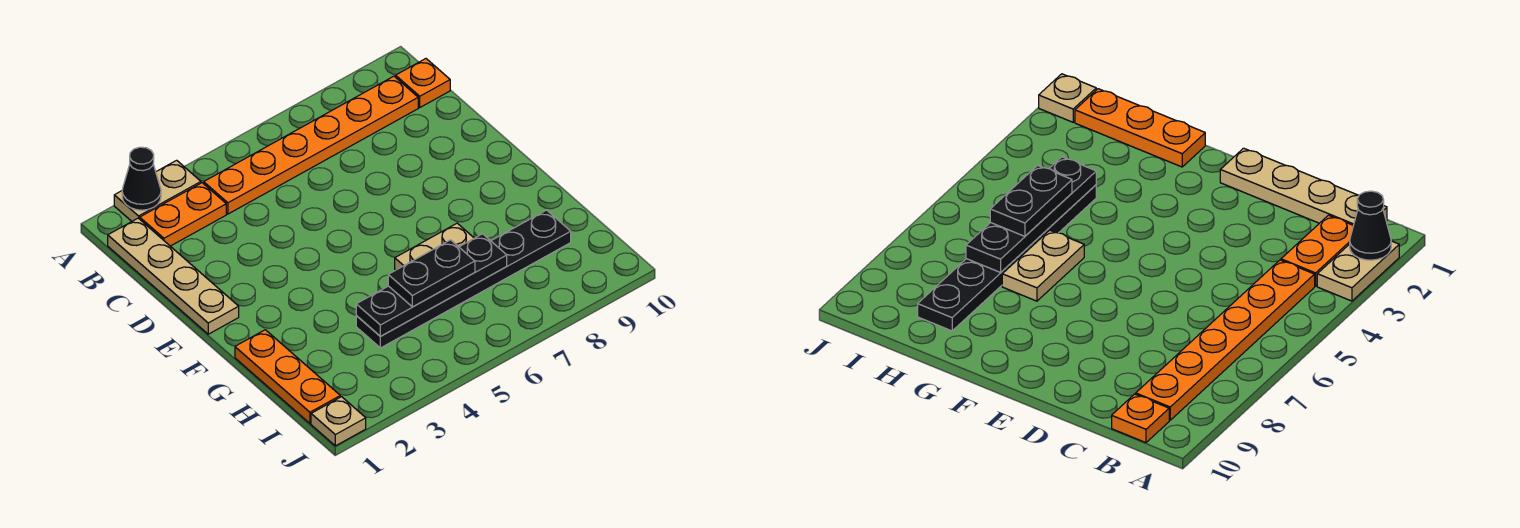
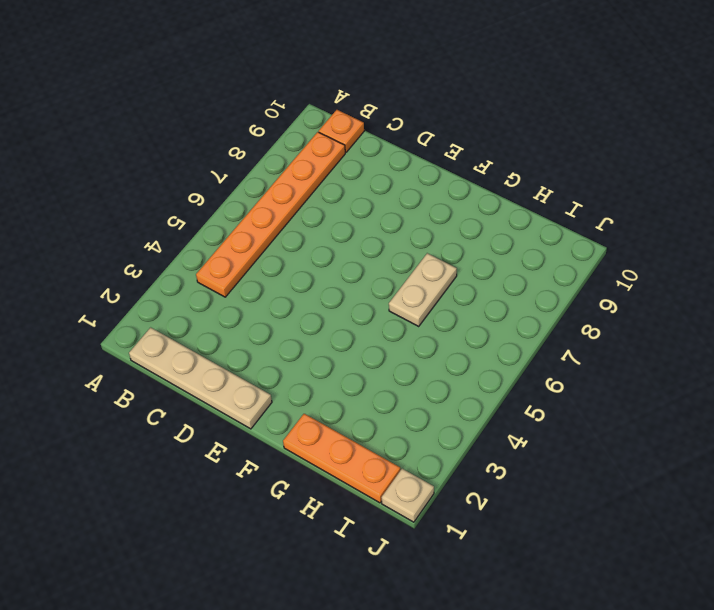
none -> tan plate A2:A3 level 1
none -> orange plate B2:B3 level 1
none -> black plate H4:H9 level 1

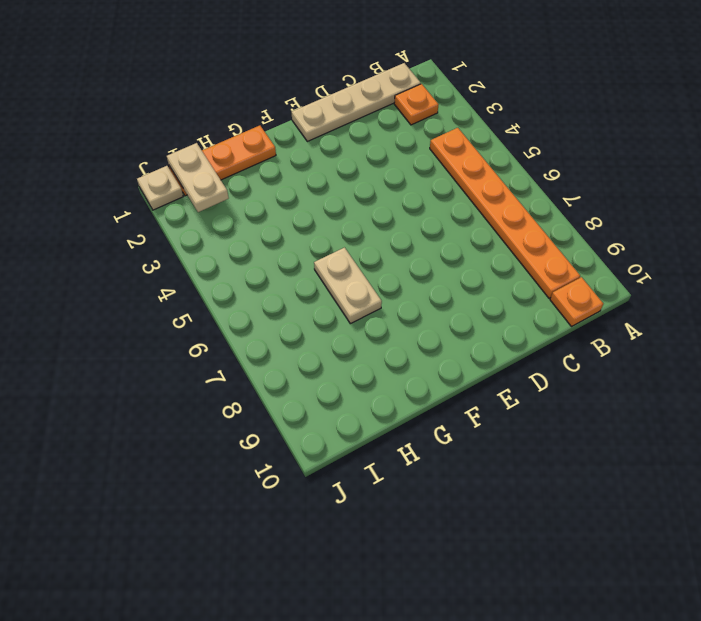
orange plate B2 level 1 -> orange plate B2:B3 level 1
tan plate I1:I2 level 2 -> tan plate A2:A3 level 1
none -> black plate H4:H9 level 1
none -> black cone A2 level 2
none -> black plate H4:H7 level 2

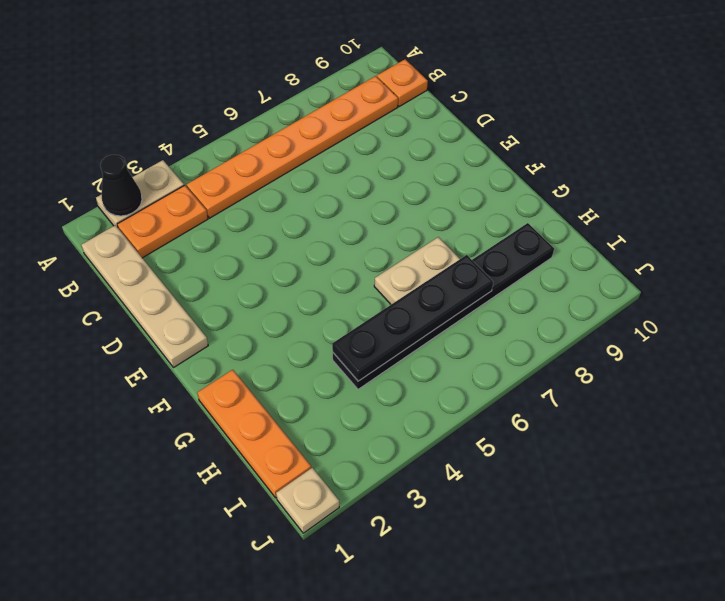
none -> black plate H5:H6 level 3

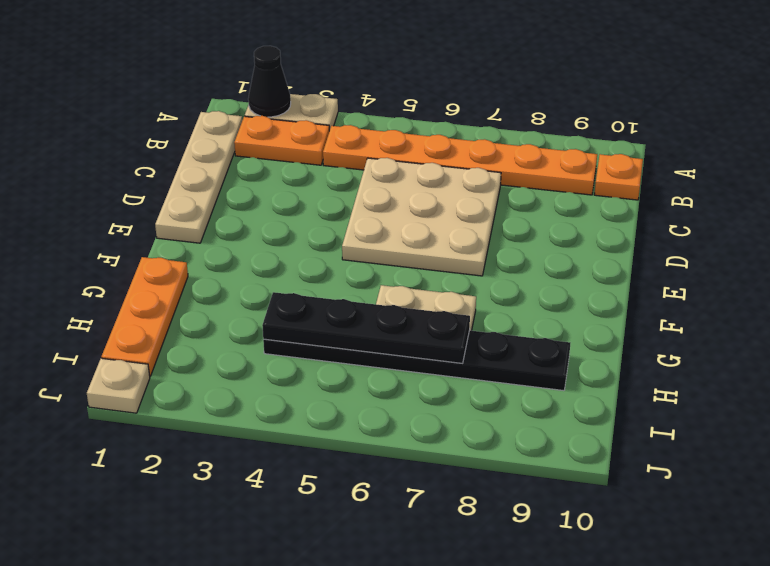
tan plate C5:E7 level 1 -> none
none -> black plate H5:H6 level 3

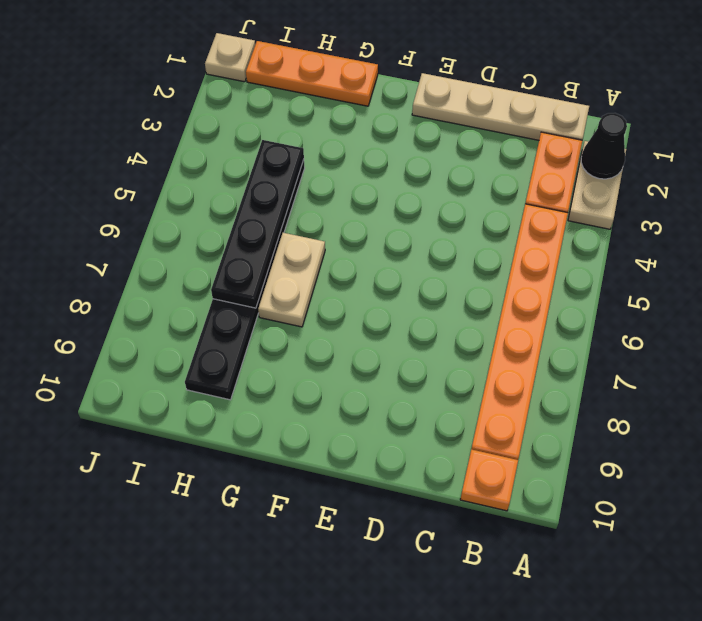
none -> black plate H5:H6 level 3

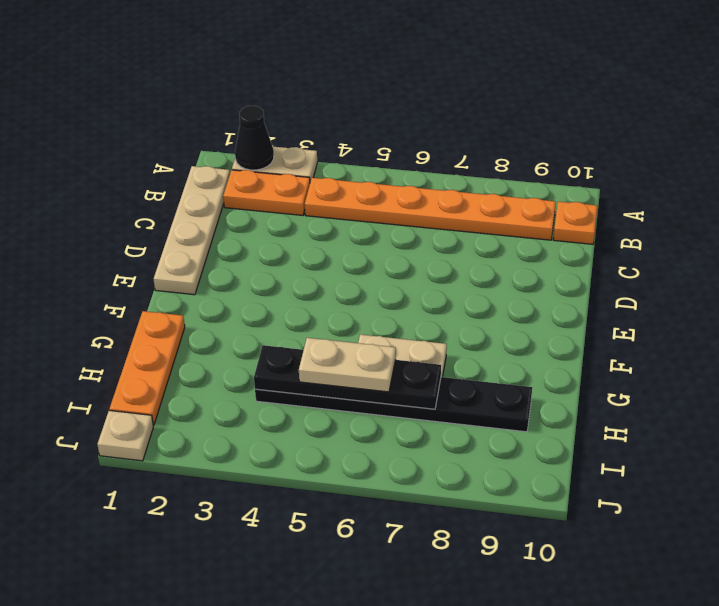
tan plate H5:H6 level 3 -> black plate H5:H6 level 3

